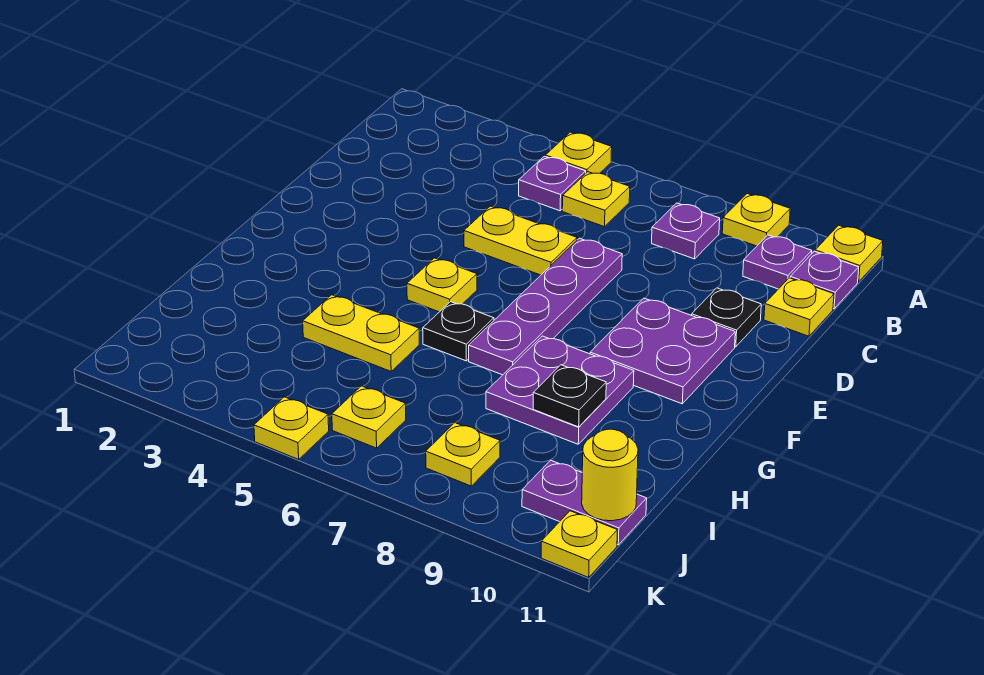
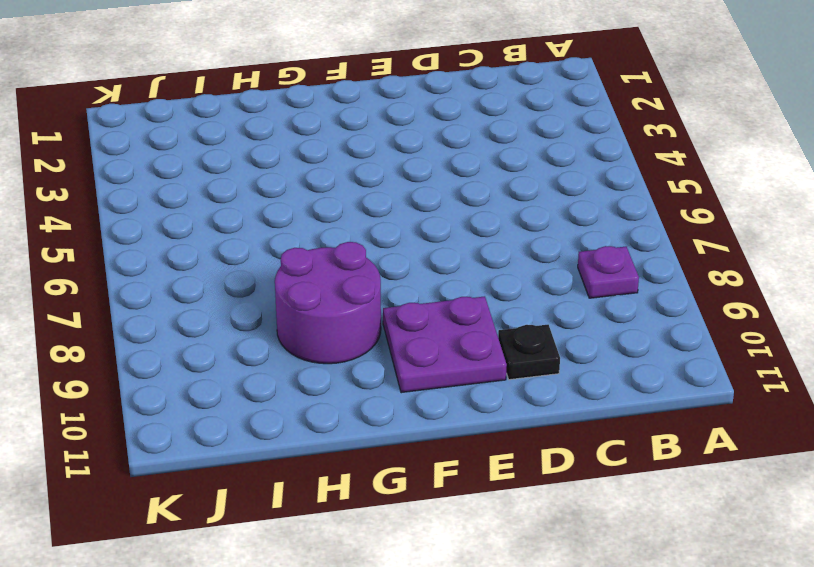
purple round brick G8:H9 level 1 -> purple plate G8:H9 level 1
none -> yellow plate A5 level 1
none -> yellow plate A9 level 1
none -> yellow plate A11 level 1

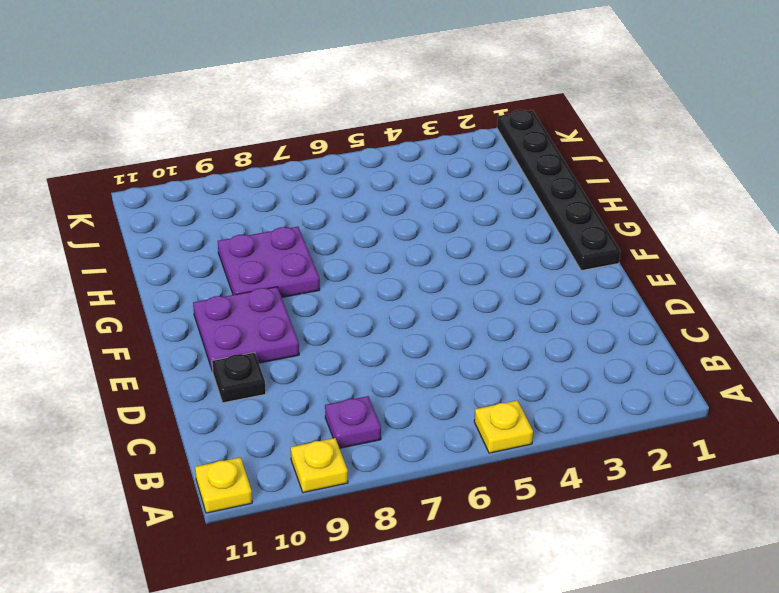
black plate F1:K1 level 1 -> none
none -> purple plate B5 level 1
none -> yellow plate B6 level 1
none -> purple plate B10 level 1

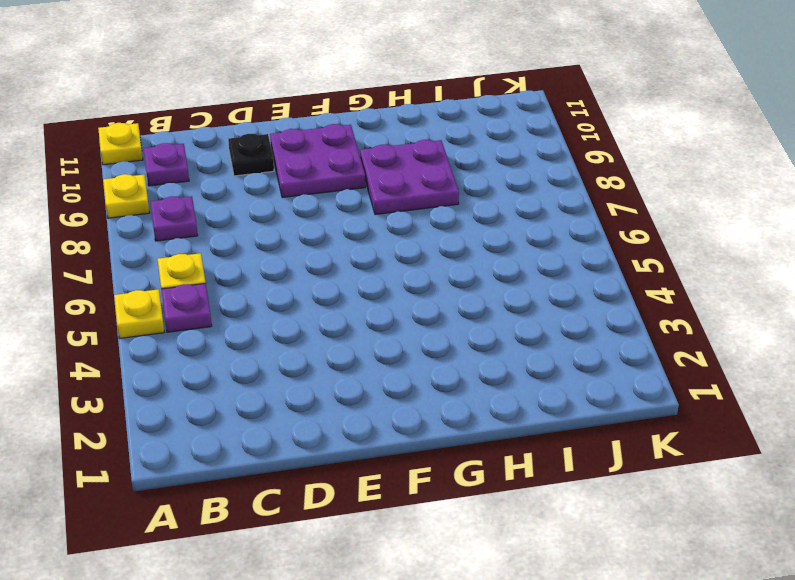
none -> purple plate B11 level 1
none -> yellow plate C11 level 1
none -> yellow plate D5:D6 level 1

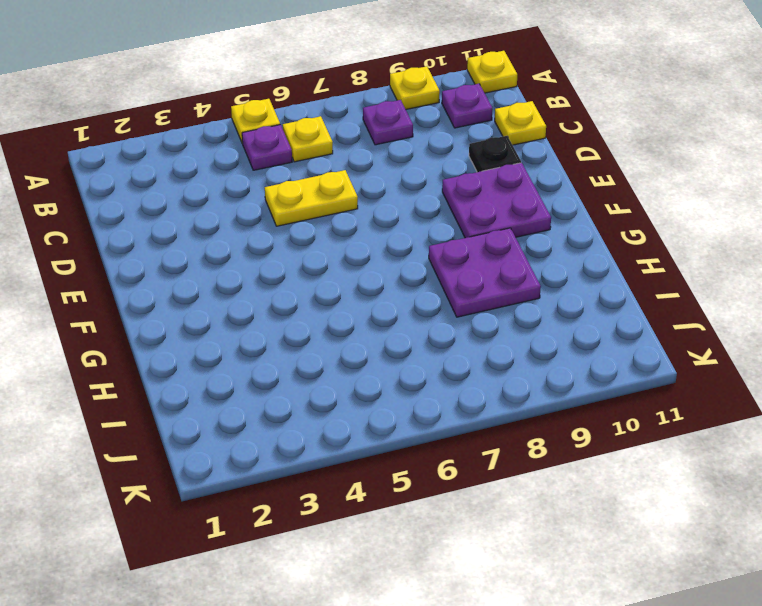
none -> purple plate B11 level 1
none -> purple plate D7:G7 level 1
none -> yellow plate F5 level 1

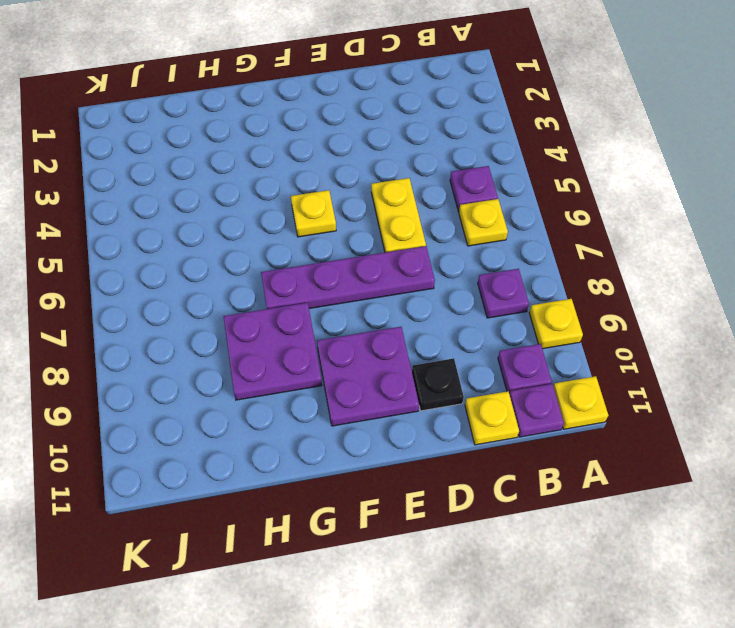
none -> yellow plate A5 level 1
none -> black plate G6 level 1
none -> yellow plate H4:H5 level 1

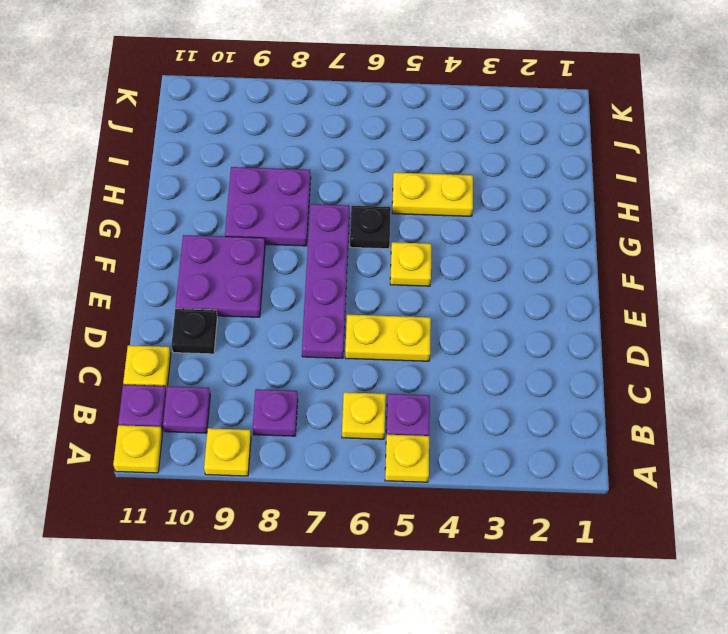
none -> yellow plate J6 level 1
none -> yellow plate J8 level 1
none -> purple plate J10:J11 level 1

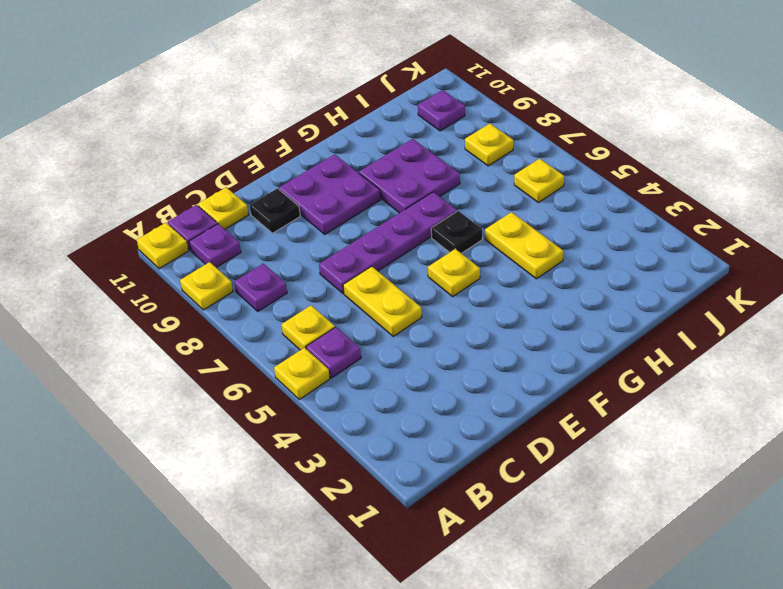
purple plate J10 level 1 -> purple plate J10:J11 level 1
none -> yellow plate K5 level 1
none -> yellow plate K11 level 1
none -> black plate H9 level 2

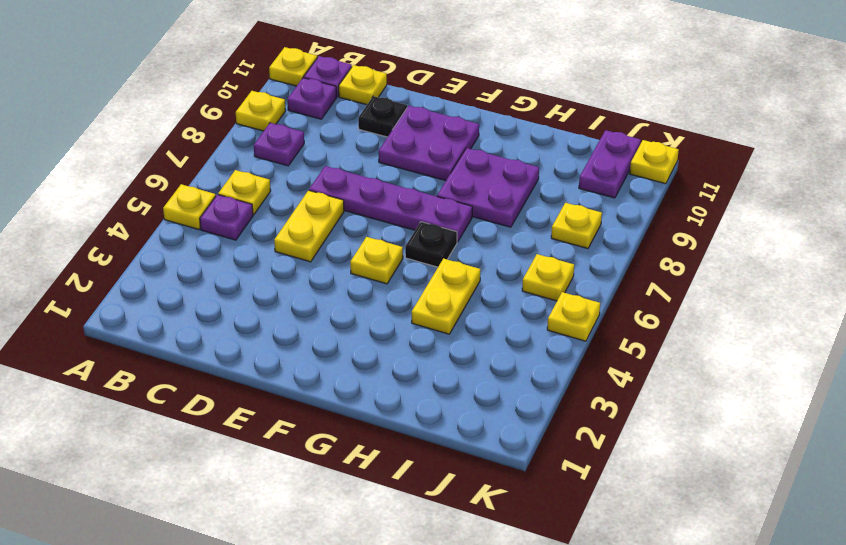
none -> black plate H9 level 2
none -> yellow round brick J11 level 2

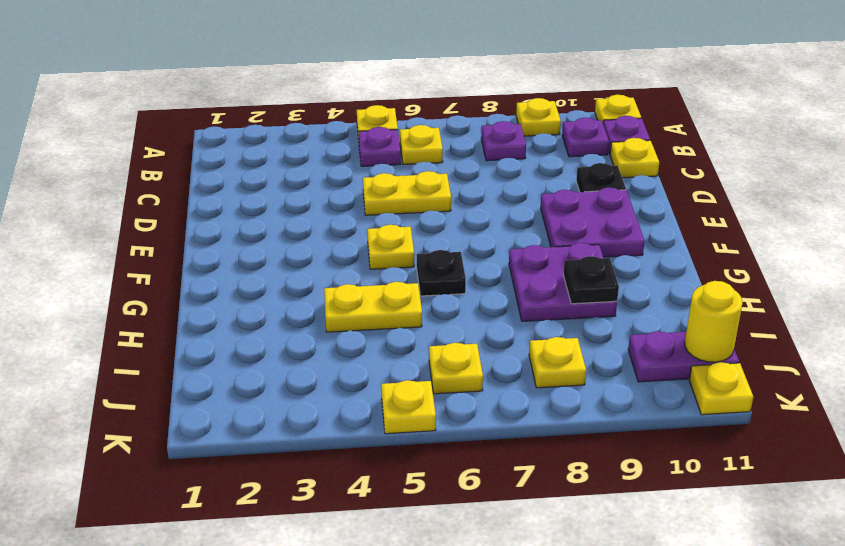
none -> purple plate D7:G7 level 1

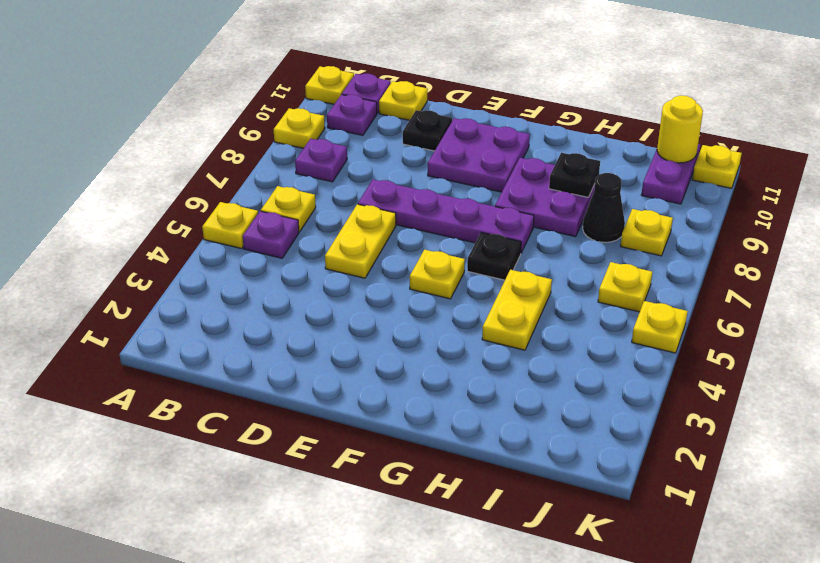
black cone I8 level 1 -> none

